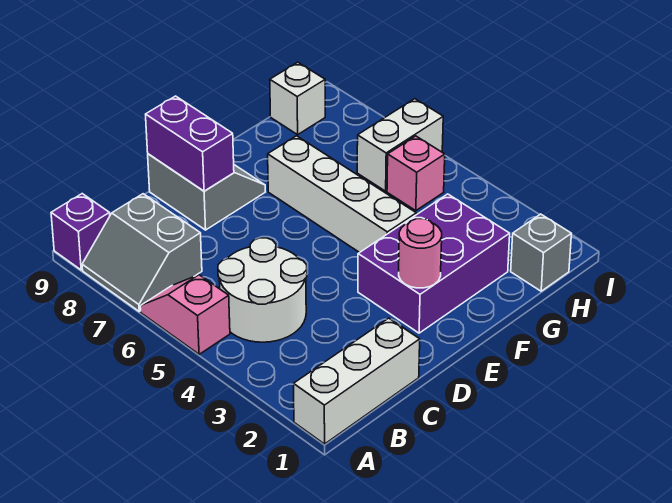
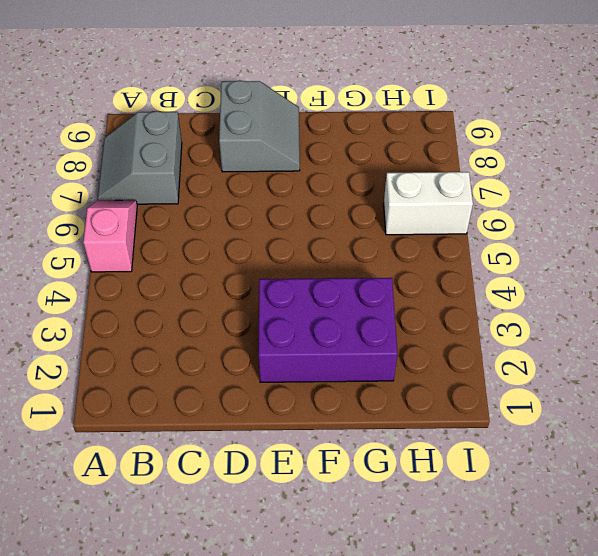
none -> white brick A1:C1 level 1
none -> purple brick A9 level 1
none -> white round brick B4:C5 level 1

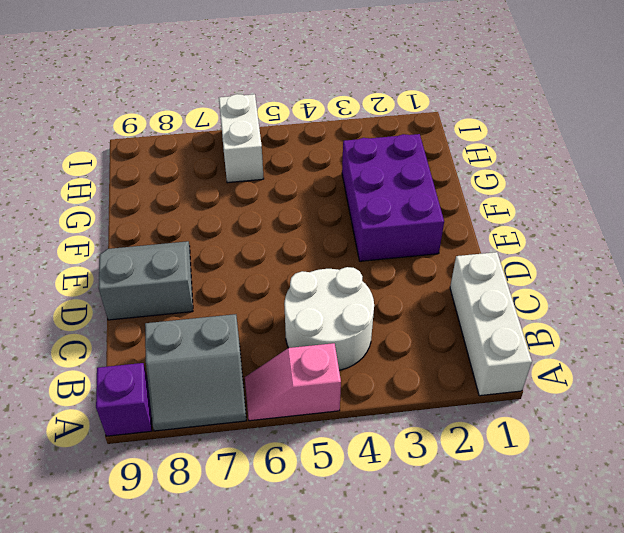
none -> white brick F4:F7 level 1
none -> grey brick H1 level 1
none -> pink brick H5 level 1

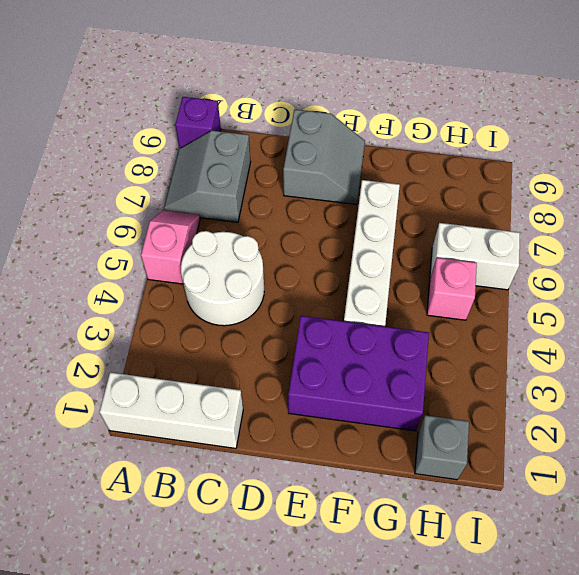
none -> white brick H9 level 1
none -> purple brick D8:D9 level 2
none -> pink round brick E2 level 2

